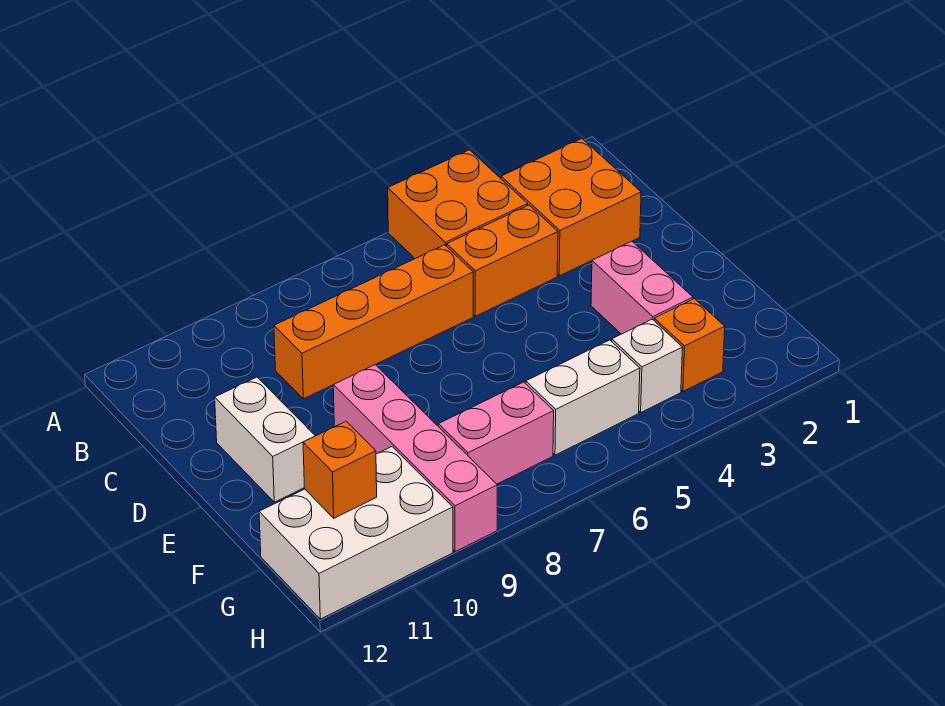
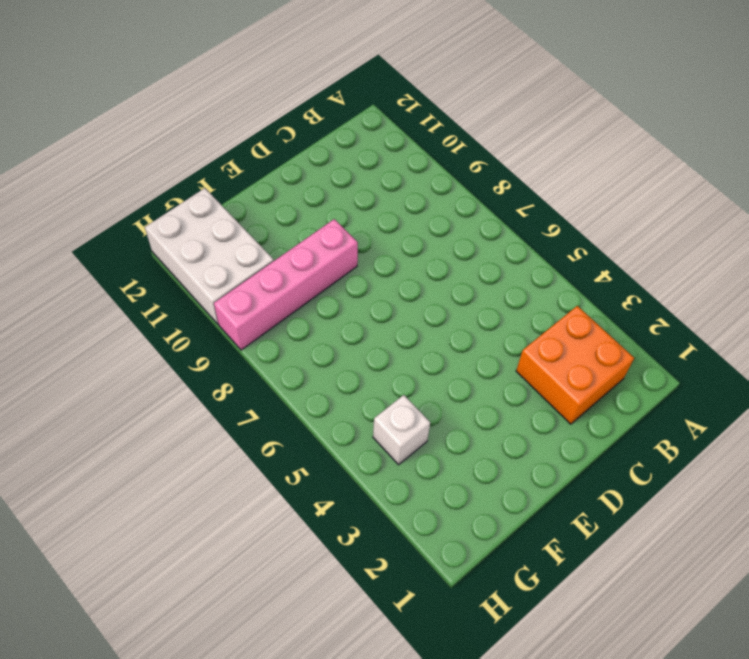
none -> orange brick A4:B5 level 1
none -> orange brick C4:C5 level 1
none -> orange brick C6:C9 level 1

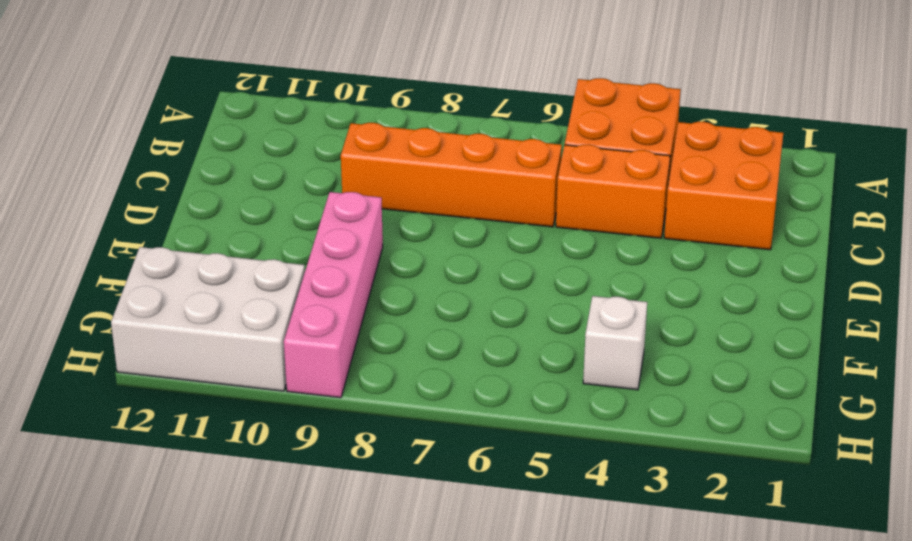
none -> white brick D11:E11 level 1
none -> pink brick E3:F3 level 1
none -> orange brick G3 level 1

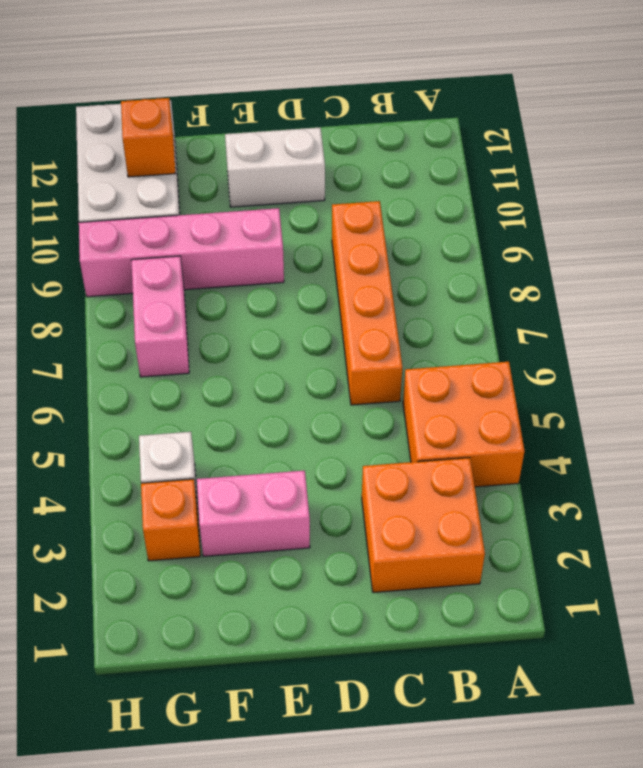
none -> orange brick C4:C5 level 1
none -> white brick G5:G6 level 1

